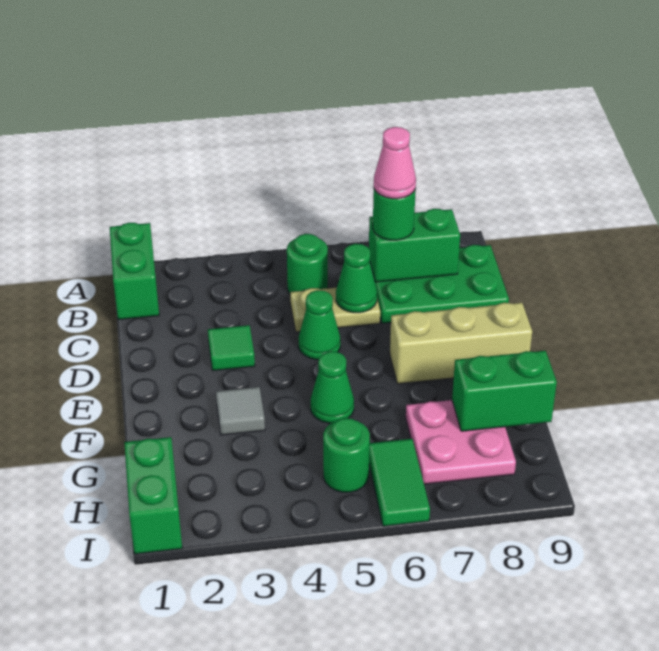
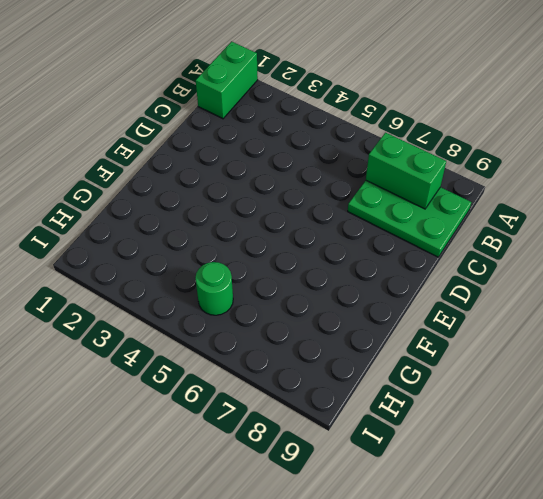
none -> green round brick B5 level 1
none -> tan plate C5:C6 level 1
none -> green tile D3 level 1

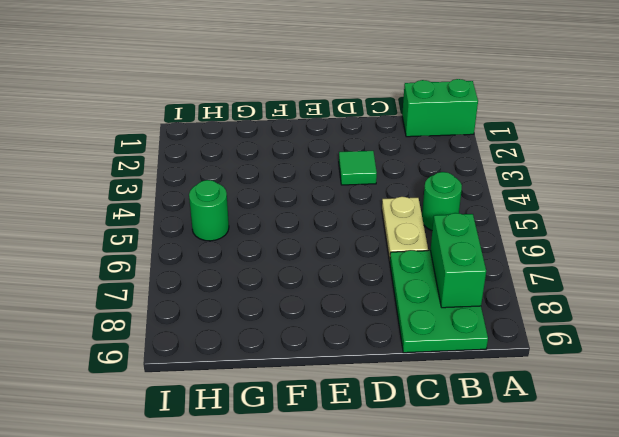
none -> green cone D5 level 1
none -> tan brick E7:E9 level 1
none -> grey tile F3 level 1

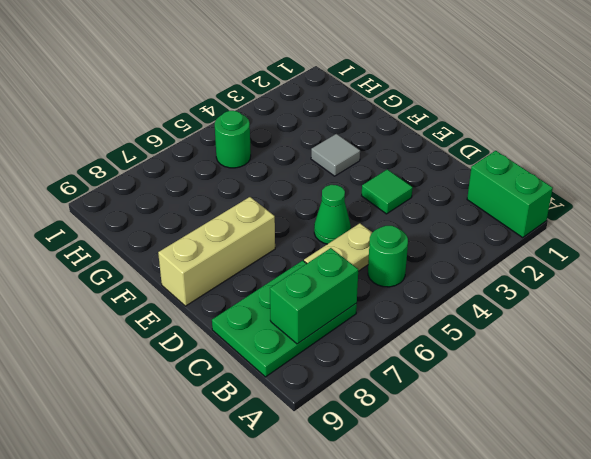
none -> green cone F5 level 1
none -> pink plate G7:H8 level 1
none -> green brick H1:I1 level 1

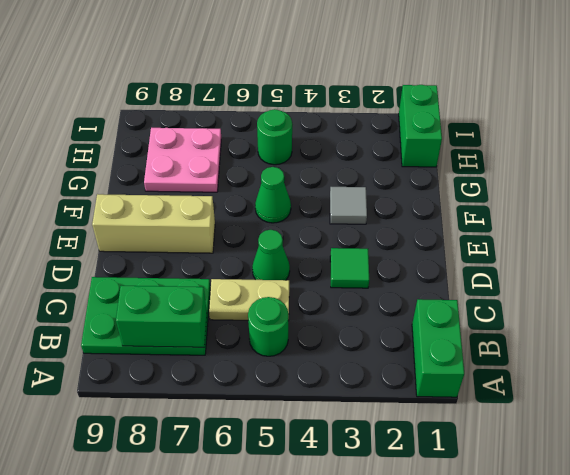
none -> green tile H6:I6 level 1
none -> green cone C6 level 2
none -> green brick G8:G9 level 2

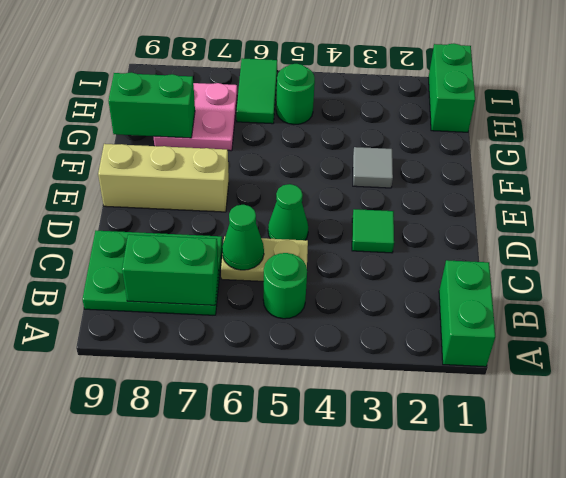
none -> green cone F5 level 1
none -> green round brick B7 level 3
none -> pink cone B7 level 4

